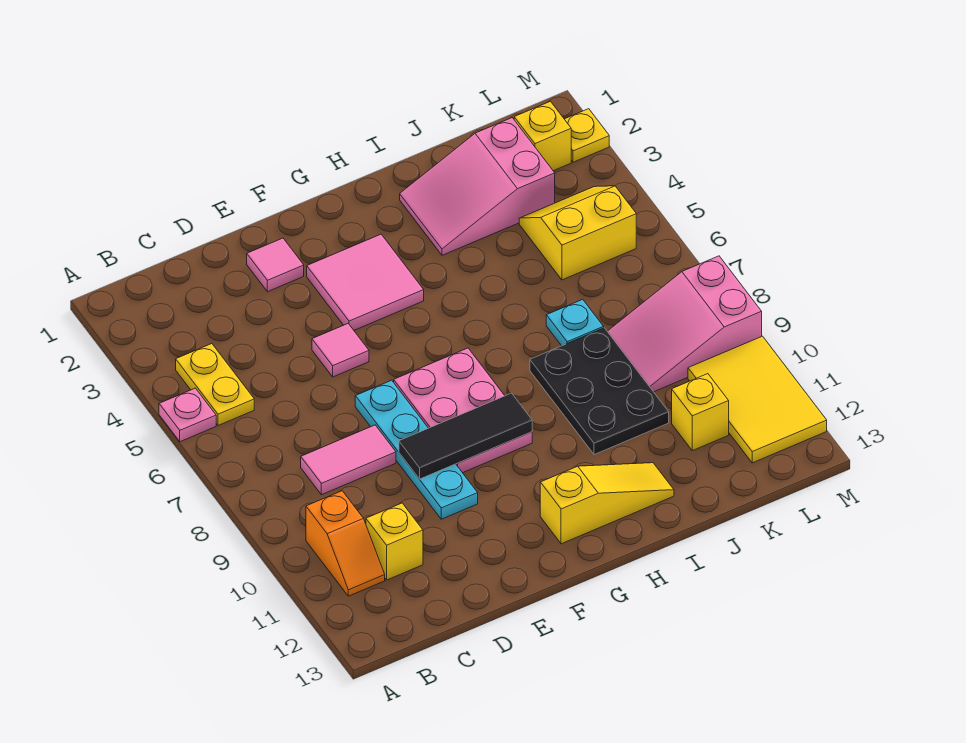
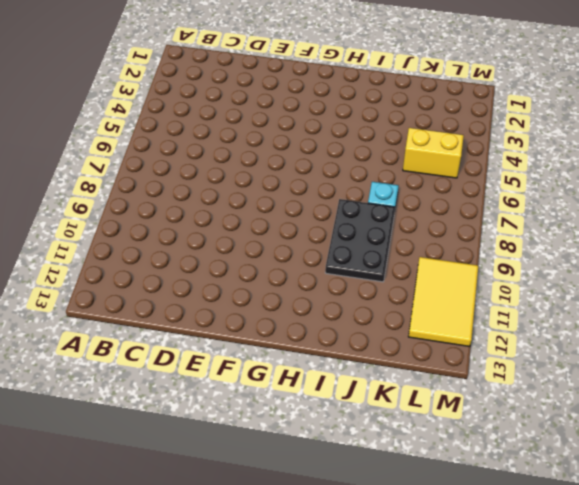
none -> pink plate A5 level 1
none -> yellow plate B4:B5 level 1
none -> orange slope B10:B11 level 1 top 10

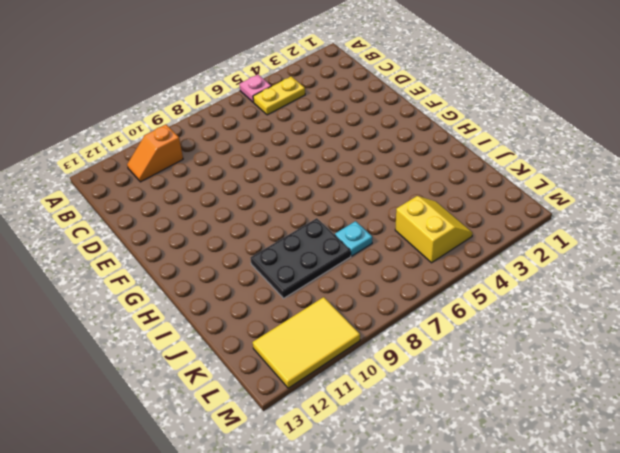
none -> pink tile C8:D8 level 1
none -> yellow brick C11 level 1
none -> pink tile E2 level 1

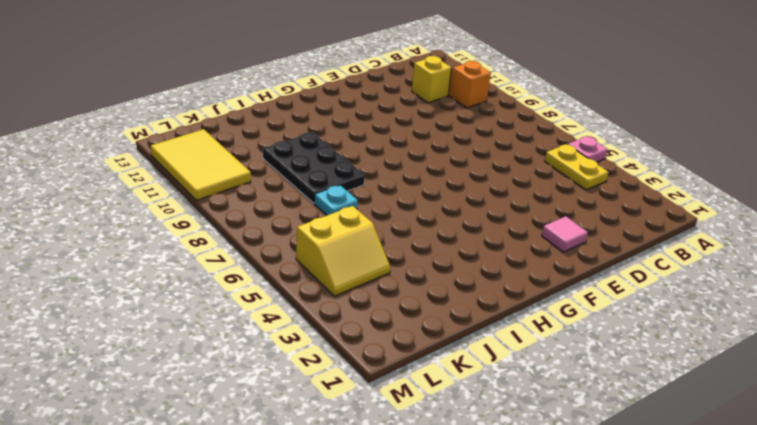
none -> pink tile C8:D8 level 1
none -> pink tile E5 level 1
none -> cyan plate E7:E10 level 1

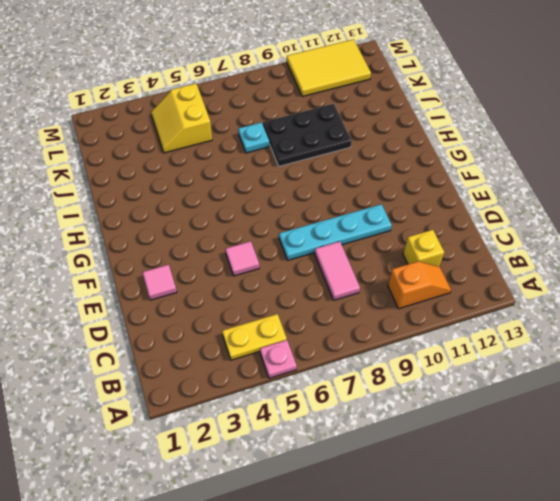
none -> pink tile F3:G4 level 1
none -> pink plate F7:G9 level 1
none -> yellow slope G12:I12 level 1 top G

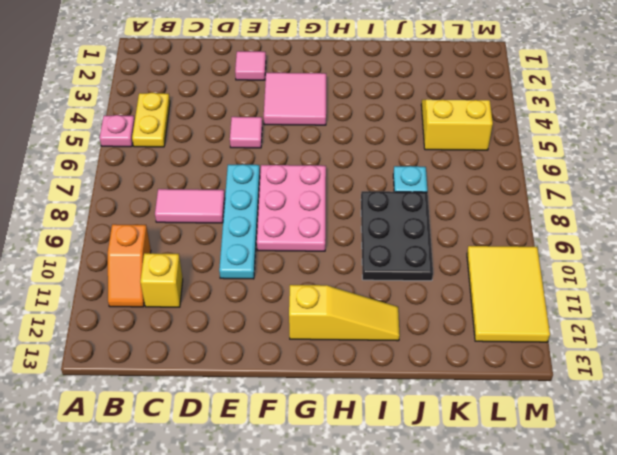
none -> pink slope I2:K3 level 1 top K
none -> pink slope K8:M9 level 1 top M
none -> yellow brick K11 level 1

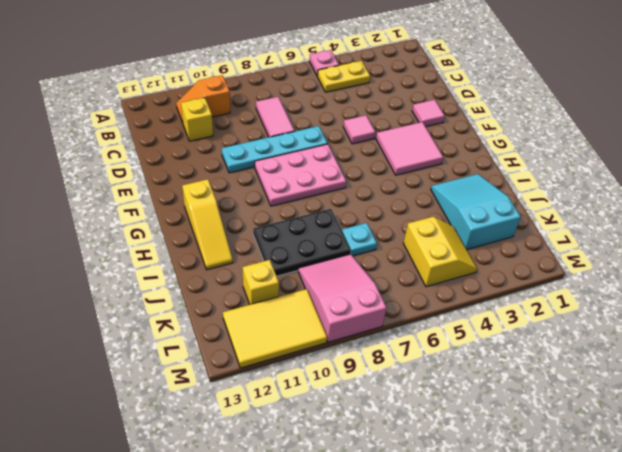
cyan slope I2:K3 level 1 top K -> pink slope I2:K3 level 1 top K
none -> yellow brick L2 level 1
none -> yellow plate M2 level 1
none -> black tile E9:G9 level 2

